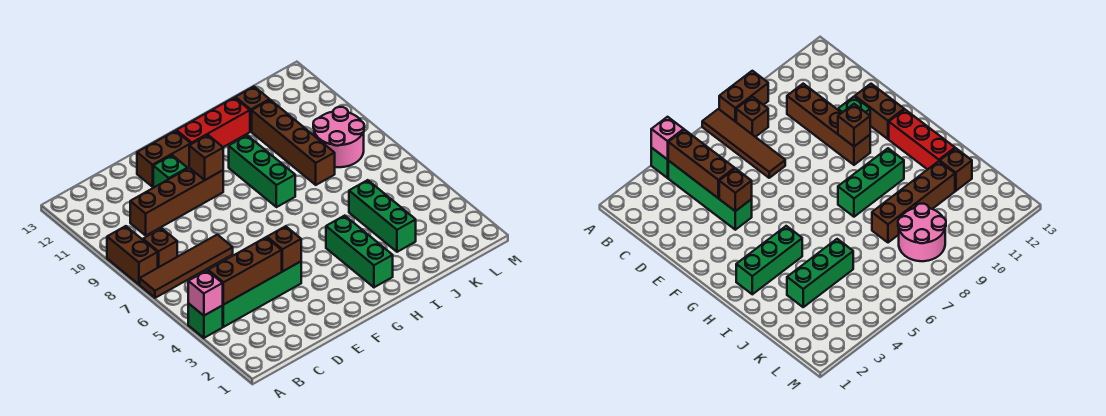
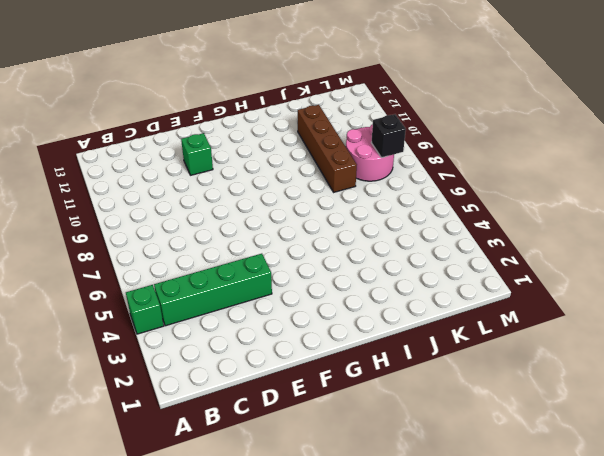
black brick L8 level 2 -> none
none -> brown tile A7:D7 level 1
none -> brown brick A8:A9 level 1
none -> brown brick B8 level 1

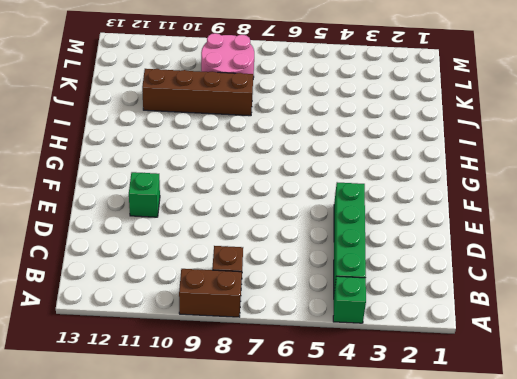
none -> brown tile A7:D7 level 1
none -> brown brick C10:F10 level 1
none -> brown brick E12:F12 level 1

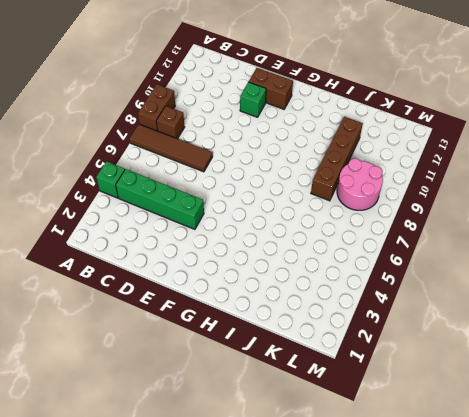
none -> brown brick C10:F10 level 1
none -> red brick G12:I12 level 1
none -> green brick H2:H4 level 1

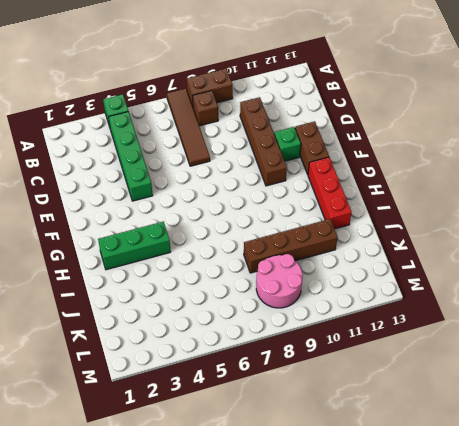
none -> green brick H8:H10 level 1
none -> green brick J3:J5 level 1
none -> brown brick J12 level 1

